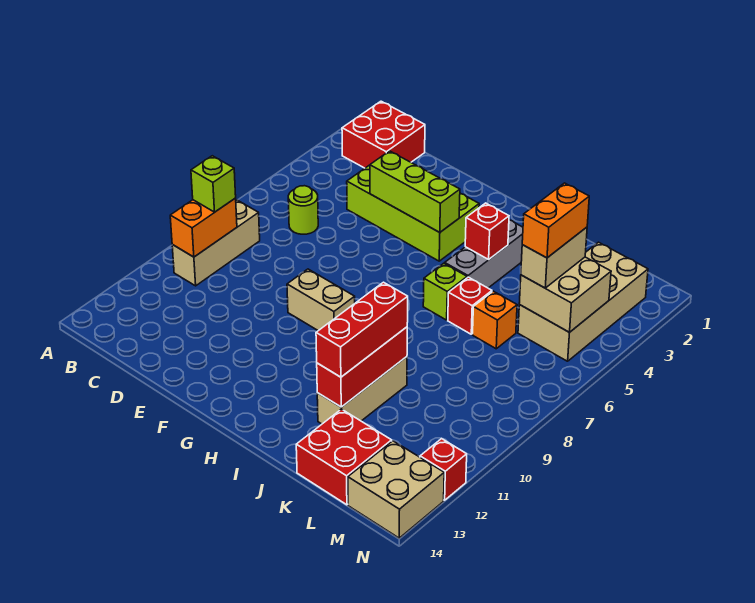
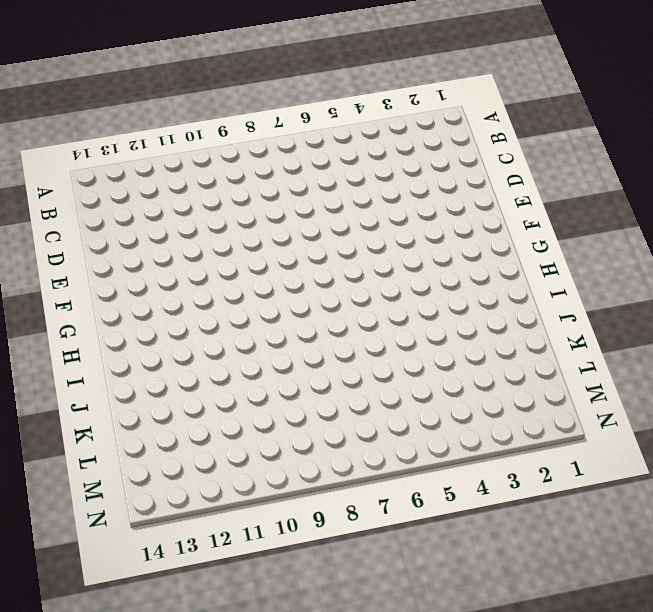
none -> red brick B1:C2 level 1
none -> tan brick B8:B10 level 1
none -> lime round brick C6 level 1

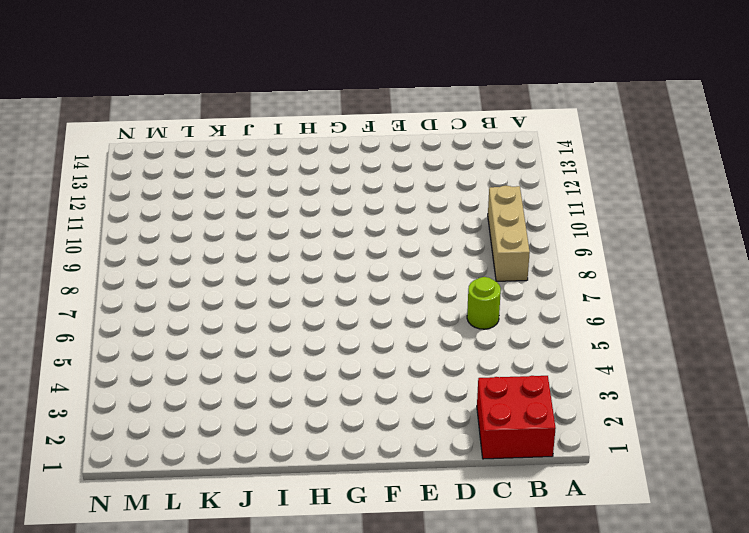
none -> lime brick D3:G4 level 1
none -> tan brick F9:G9 level 1
none -> grey brick I3:I5 level 1

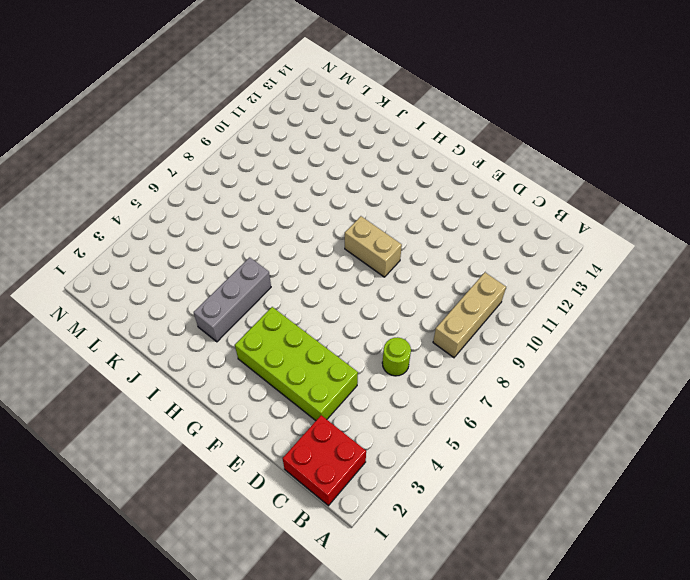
none -> lime brick I6 level 1
none -> red brick J6 level 1
none -> tan brick J10:J12 level 1

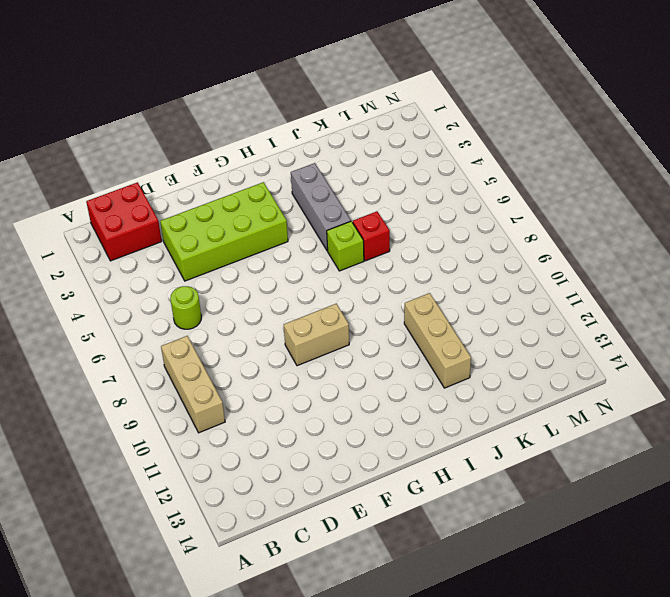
none -> orange brick K6 level 1
none -> red brick K13:L14 level 1
none -> tan brick L2:M5 level 1

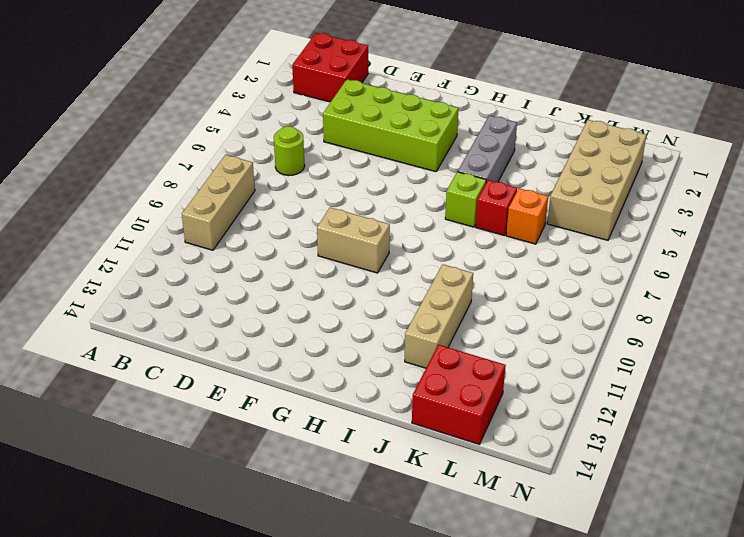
none -> tan brick M13:N14 level 1
none -> red brick N12 level 1
none -> orange brick B9:B10 level 2

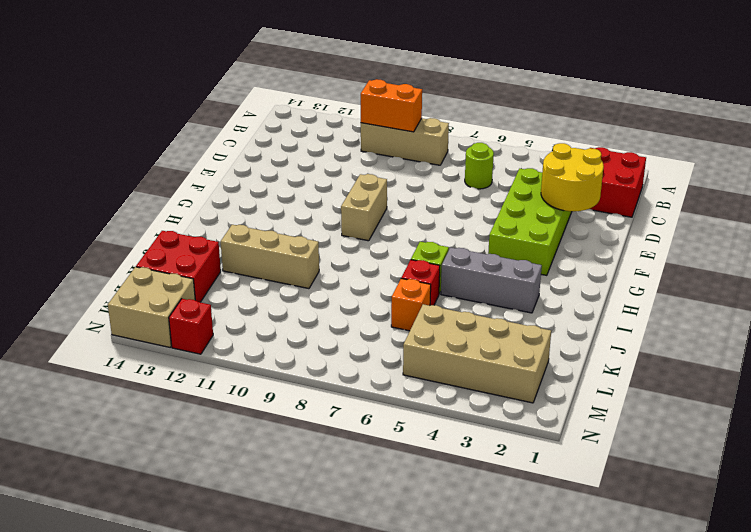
yellow round brick D2:E3 level 2 -> none
none -> lime brick E4:G4 level 2
none -> red brick I4 level 2
none -> red brick J10:J12 level 2

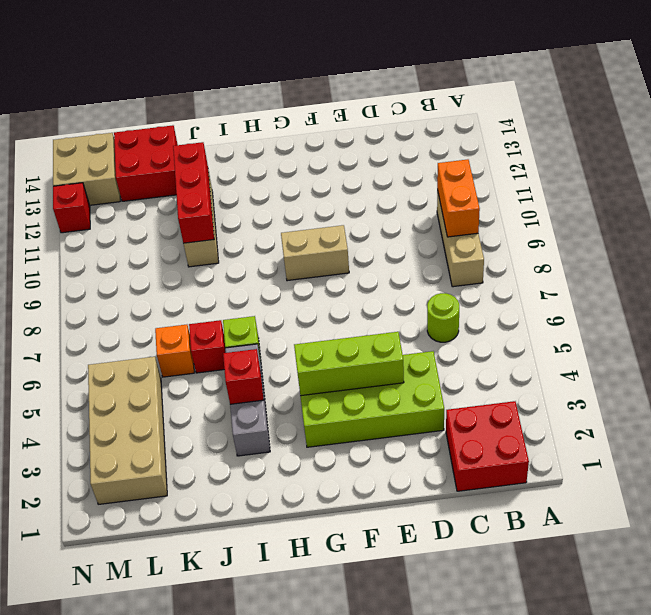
none -> tan brick L4:M5 level 2
none -> lime brick B9 level 3
none -> red brick J10:J12 level 3

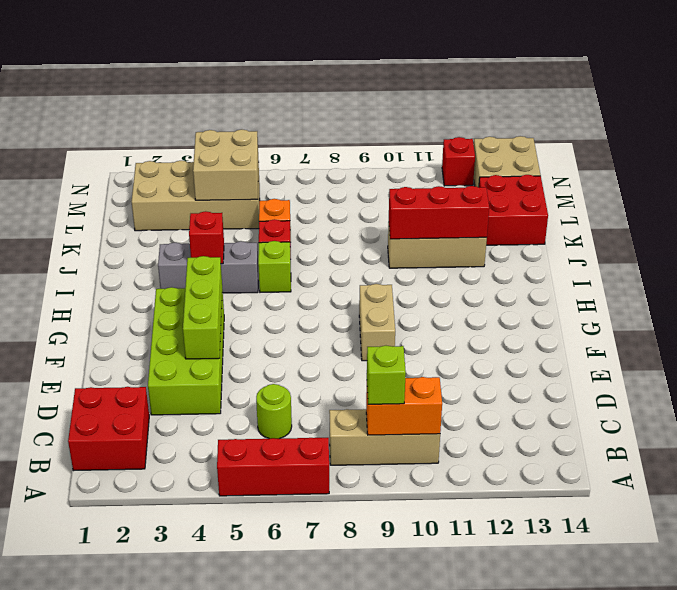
red brick A5:A7 level 1 -> red brick J10:J12 level 3
none -> tan brick L4:L5 level 3
none -> orange brick L4:L5 level 4

